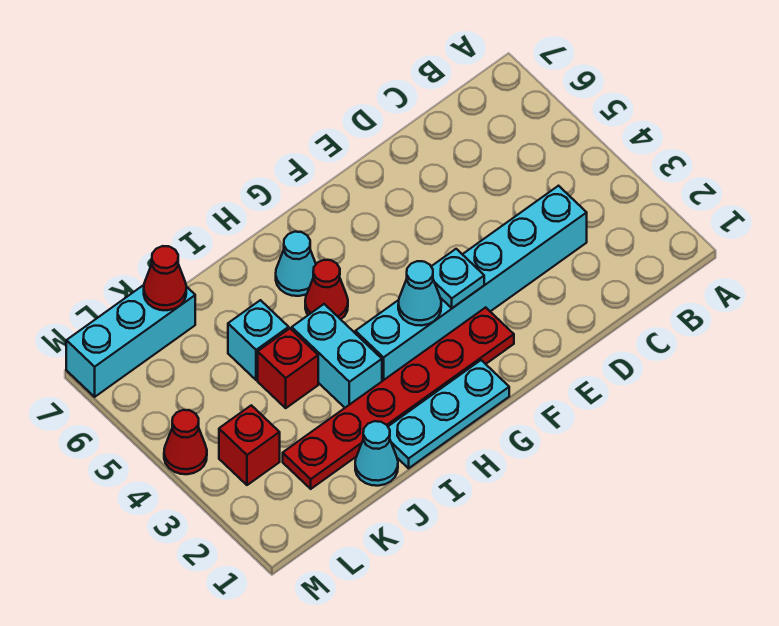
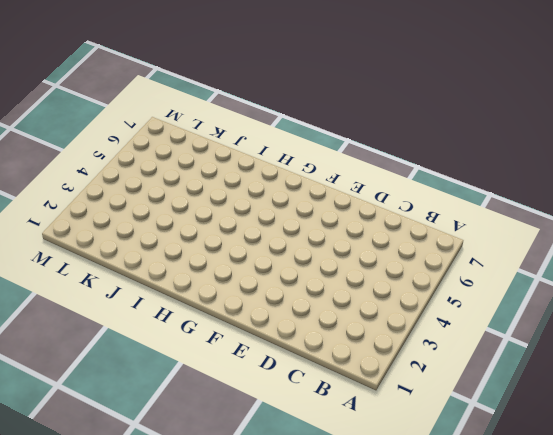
none -> cyan brick C3:H3 level 1
none -> red plate F2:K2 level 1
none -> cyan plate G1:I1 level 1

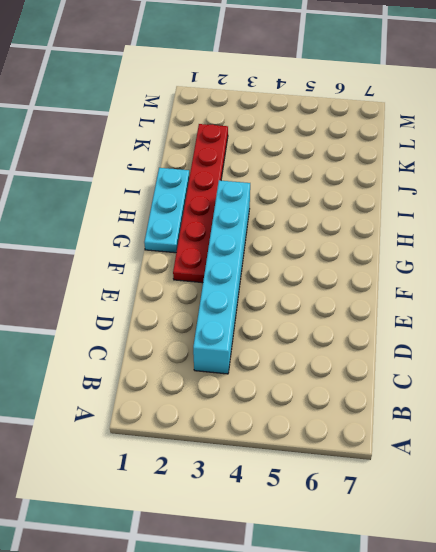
none -> red cone H5 level 1
none -> cyan cone H6 level 1
none -> cyan brick I3:I4 level 1

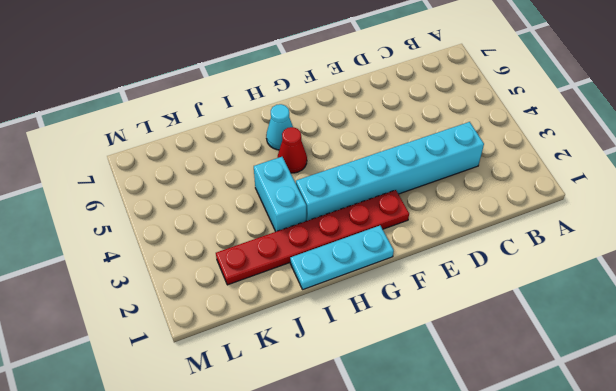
none -> cyan cone J1 level 1
none -> red brick J4 level 1
none -> cyan brick J5 level 1

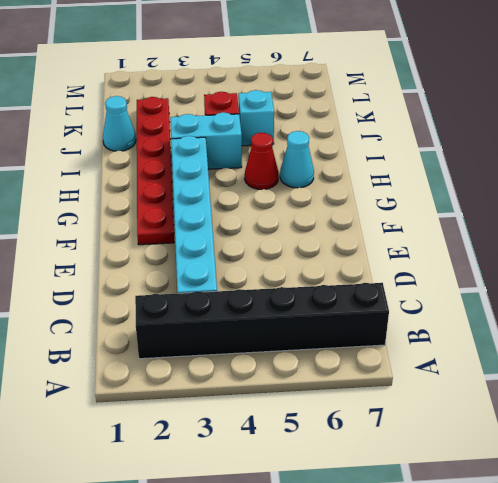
black brick B2:B7 level 1 -> none
none -> cyan plate G1:I1 level 1
none -> cyan brick K7:M7 level 1
none -> red brick L3 level 1

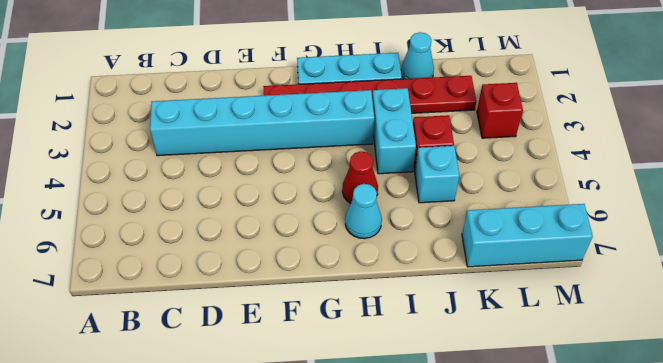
none -> red cone M4 level 1
none -> cyan plate F3 level 2
none -> cyan cone G3 level 2

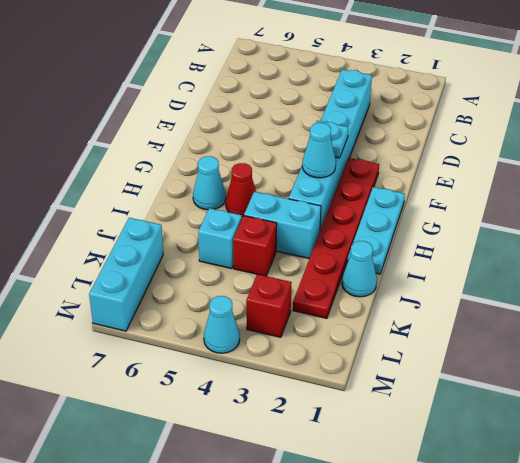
cyan cone M4 level 1 -> red cone M4 level 1
none -> red cone K7 level 2

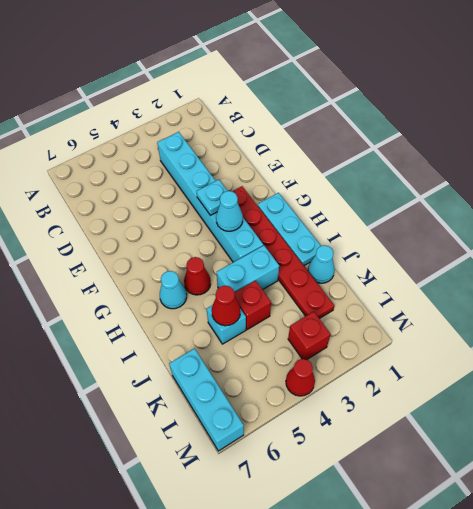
red cone J5 level 2 -> red cone K7 level 2

